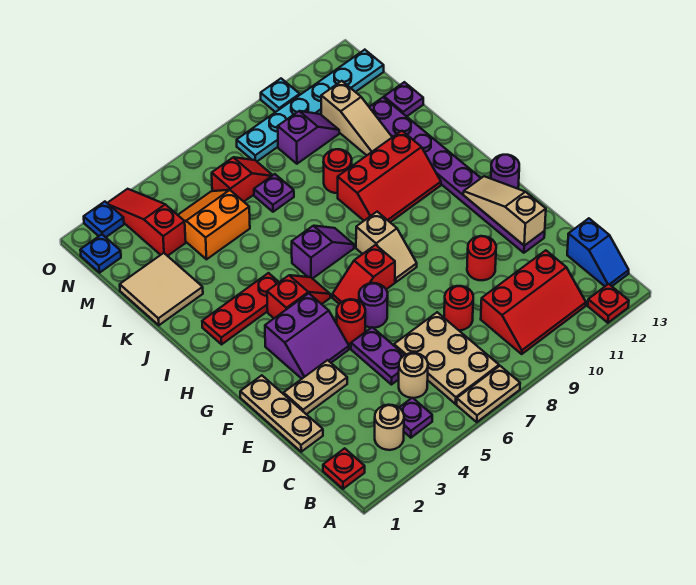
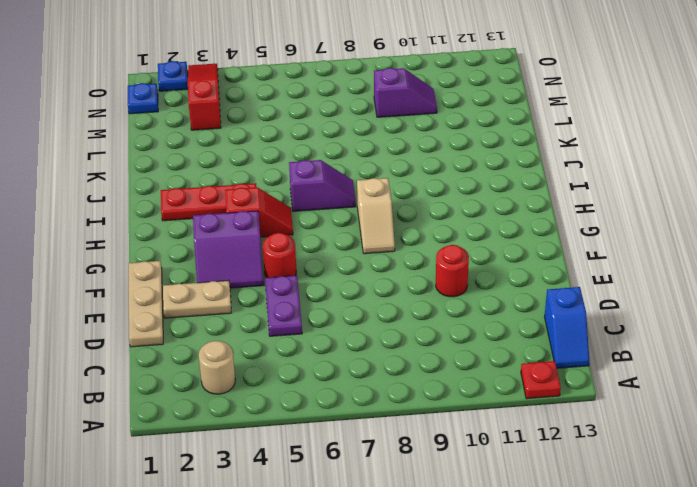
none -> tan plate A6:A7 level 1
none -> red plate B1 level 1
none -> purple plate B4 level 1
none -> tan plate B6:D7 level 1

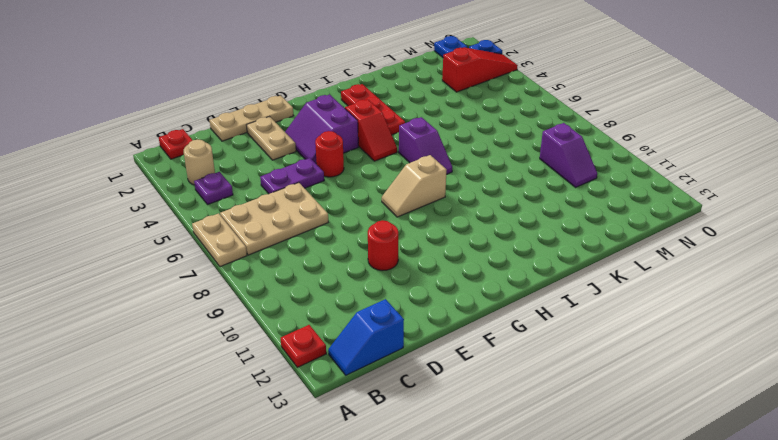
none -> red slope B9:C11 level 1 top C
none -> tan round brick C5 level 1
none -> red round brick D8 level 1
none -> purple plate E12:L12 level 1

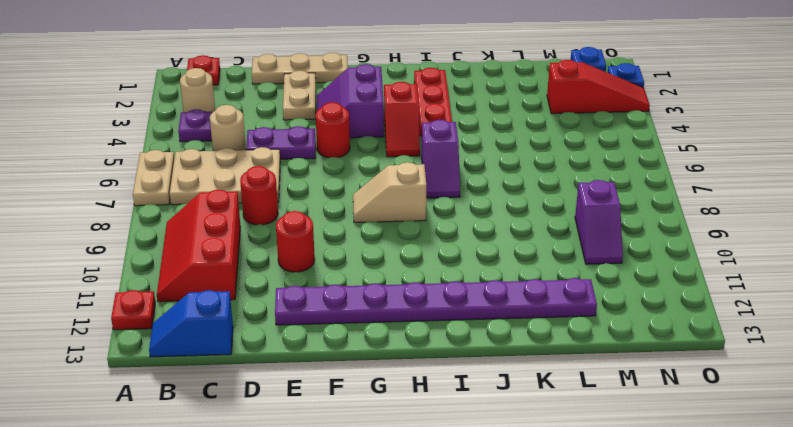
none -> purple round brick F6 level 1
none -> red slope G6:G7 level 1 top 7
none -> purple round brick G13 level 1
none -> red slope I9:J11 level 1 top J

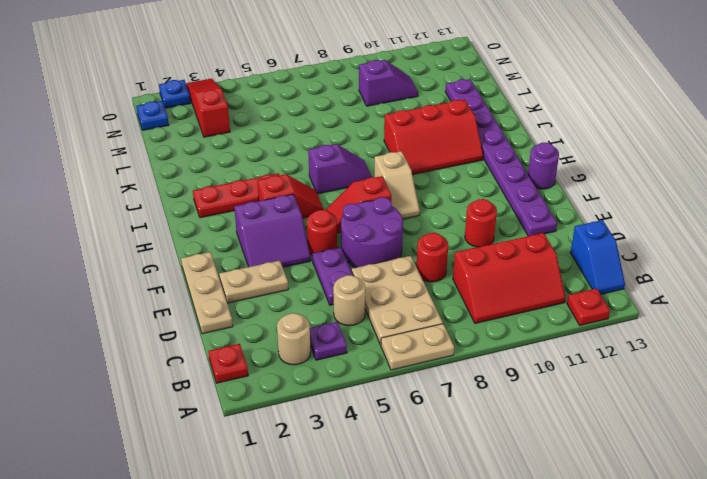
purple round brick E6:F7 level 1 -> purple round brick F6 level 1
none -> tan tile K1:L2 level 1
none -> red round brick K9 level 1
none -> tan slope K11:M11 level 1 top M
none -> orange slope L4:M5 level 1 top L

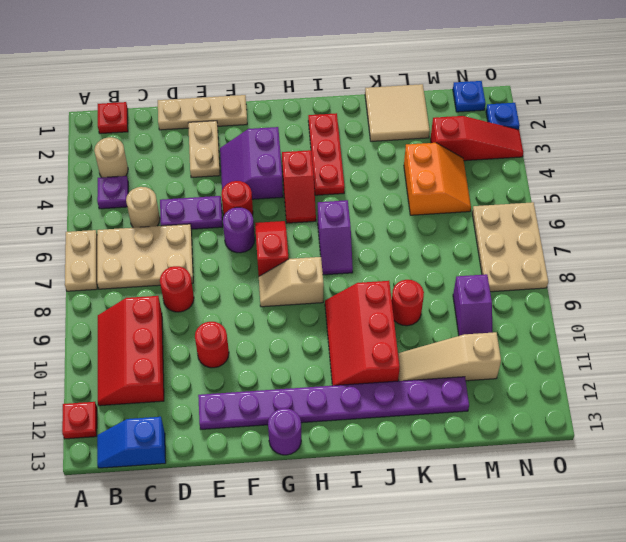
tan plate N6:O8 level 1 -> cyan plate N8:N13 level 1
none -> purple plate L7 level 1
none -> purple plate L13 level 1
none -> red slope M6:M7 level 1 top 6
none -> cyan plate O10 level 1

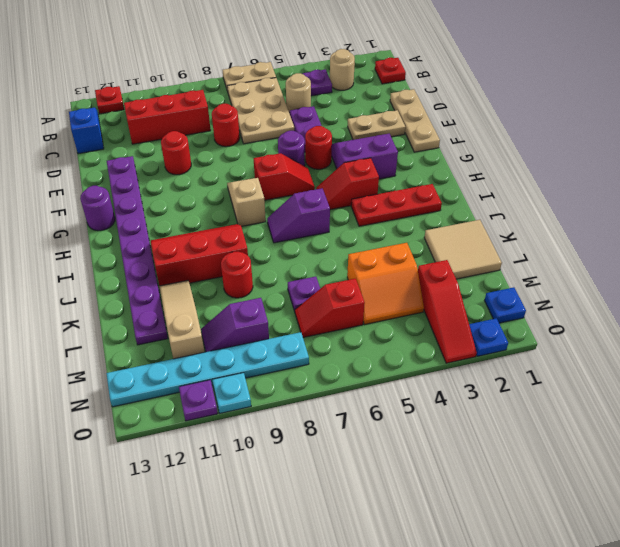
purple plate O11 level 1 -> purple plate L13 level 1
none -> tan slope E12:G12 level 2 top E

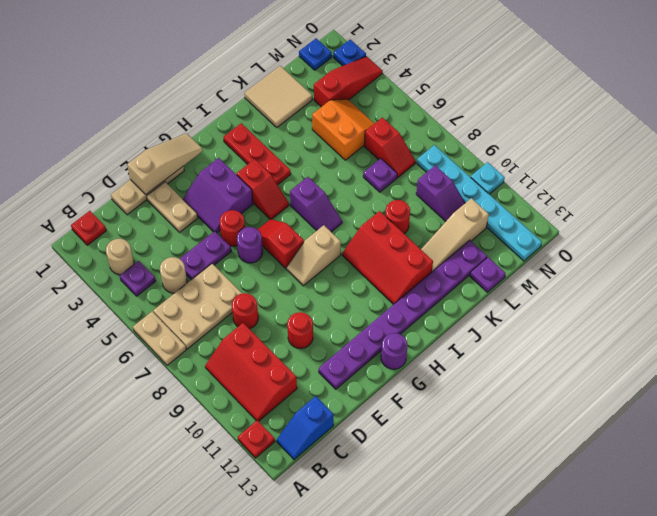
tan slope E1:G1 level 2 top E -> tan slope E12:G12 level 2 top E

